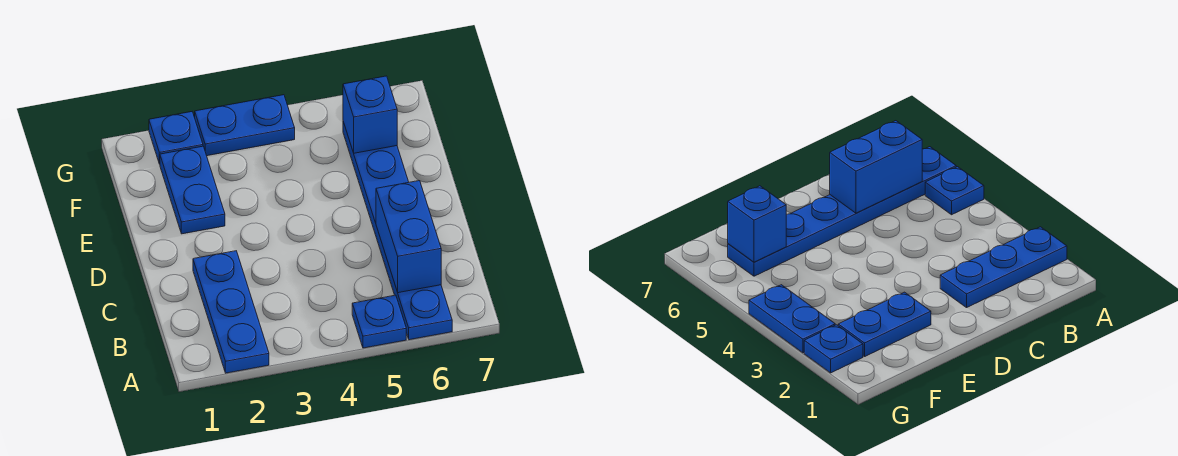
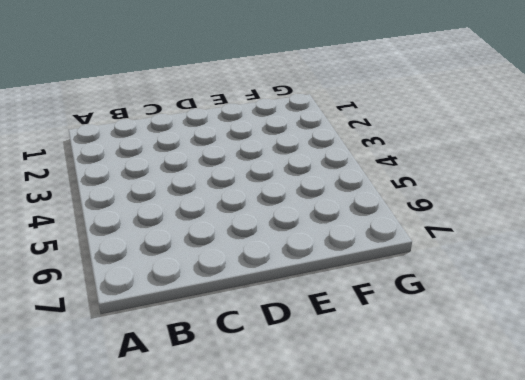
none -> blue plate A2:C2 level 1
none -> blue plate A5 level 1

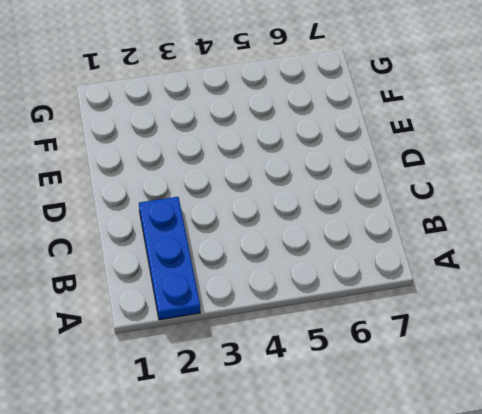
none -> blue plate A5 level 1
none -> blue plate A6:F6 level 1

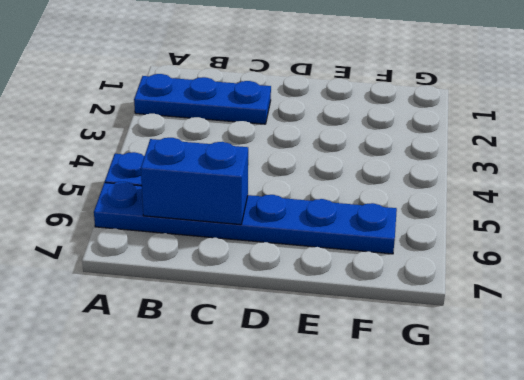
none -> blue plate E2:F2 level 1
none -> blue plate G2 level 1

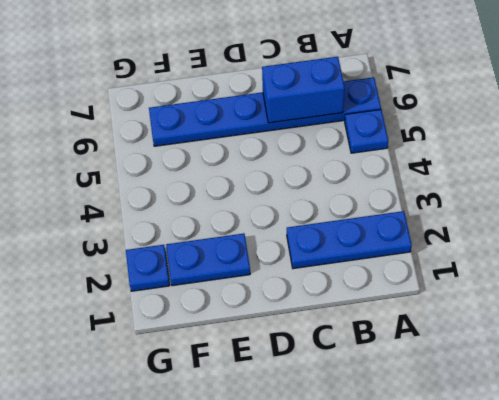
none -> blue plate G3:G4 level 1
none -> blue brick F6 level 2

